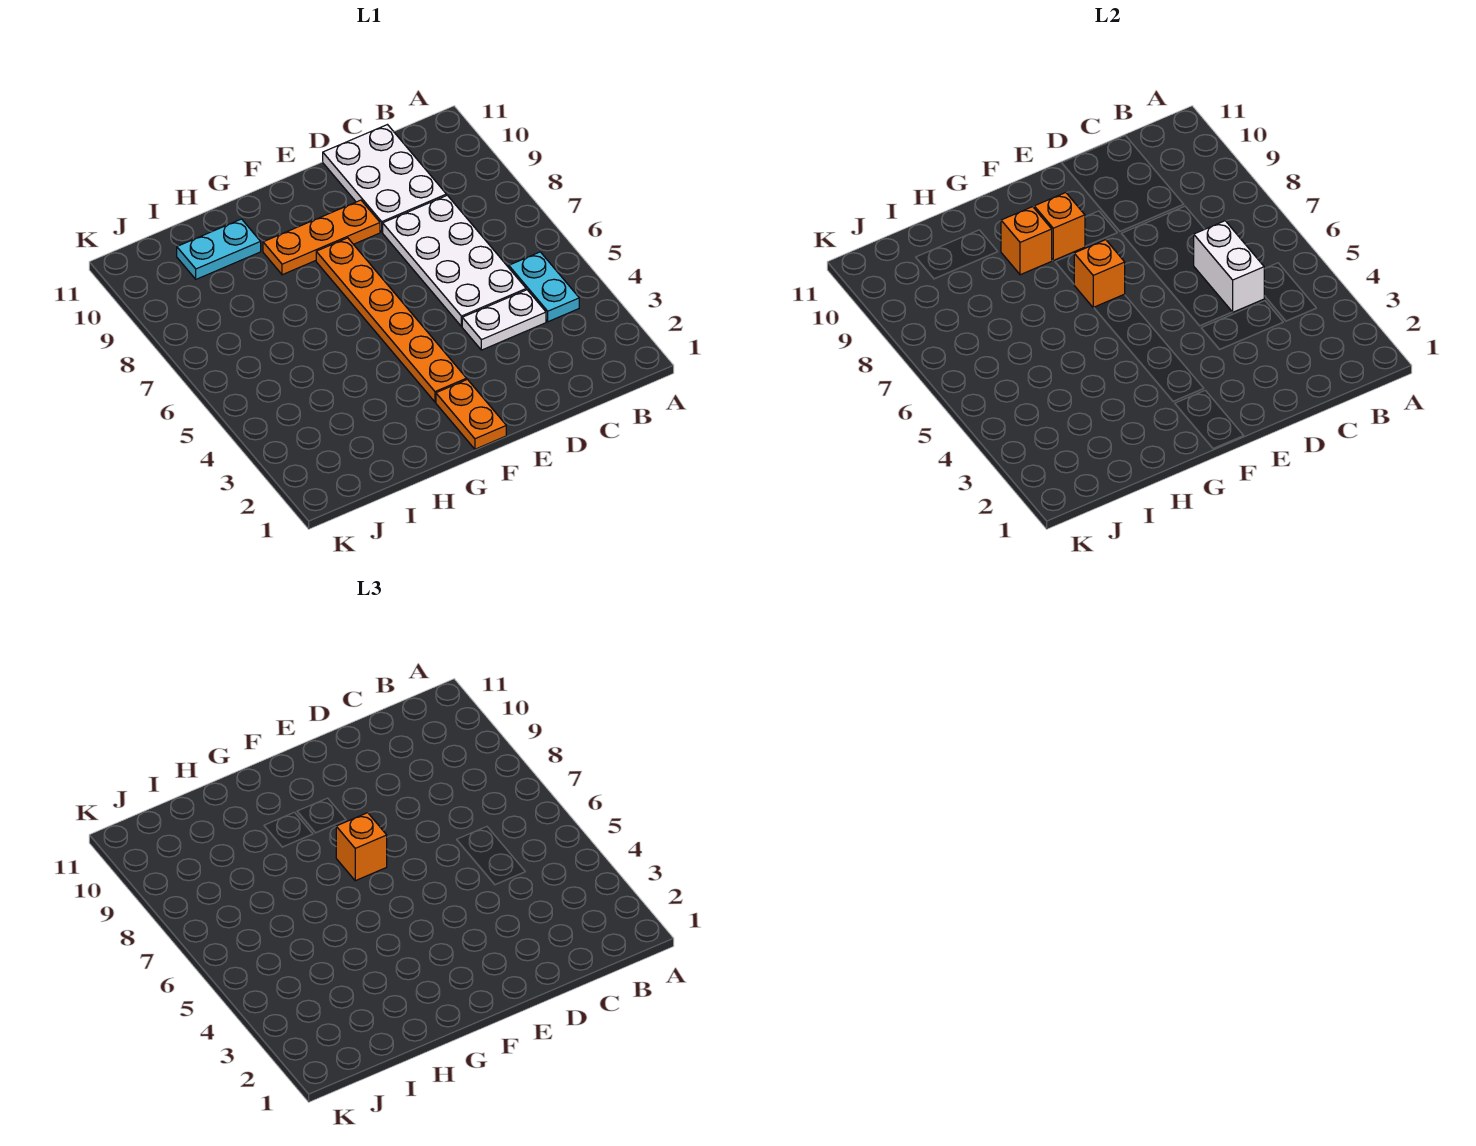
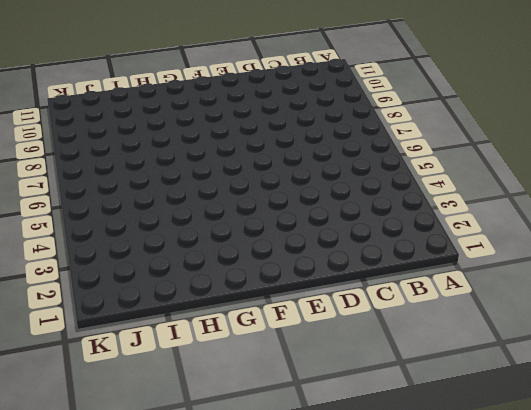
none -> cyan plate B4:B5 level 1
none -> white plate C4:D4 level 1
none -> white plate C5:D8 level 1

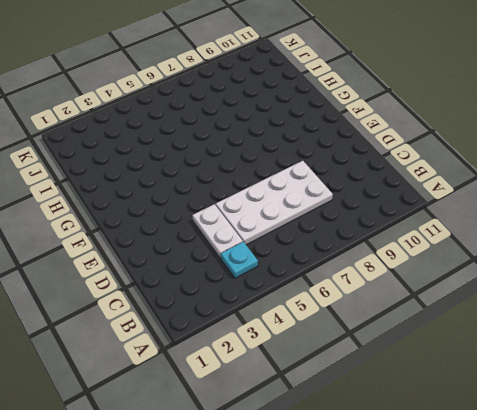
cyan plate B4 level 1 -> cyan plate B4:B5 level 1
none -> white plate C9:D11 level 1
none -> orange plate E9:G9 level 1
none -> orange plate F1:F2 level 1

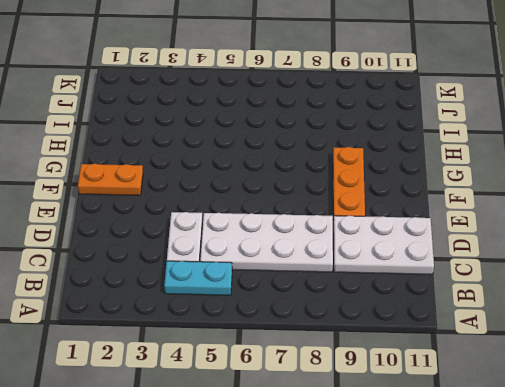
none -> orange plate F3:F8 level 1
none -> cyan plate H10:I10 level 1
none -> white brick C5:C6 level 2

